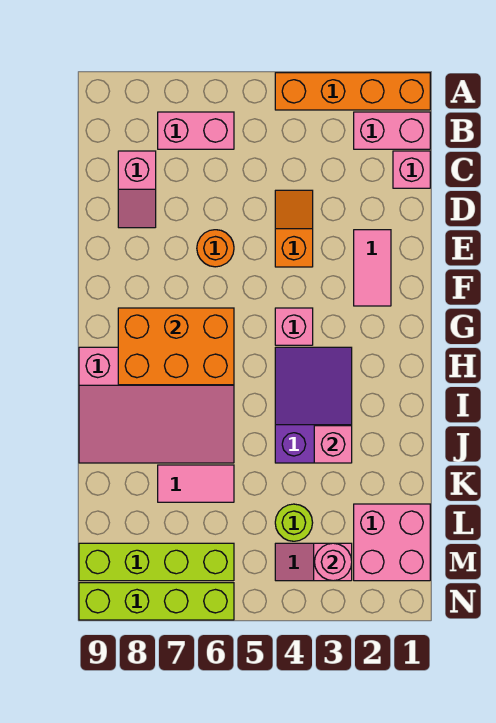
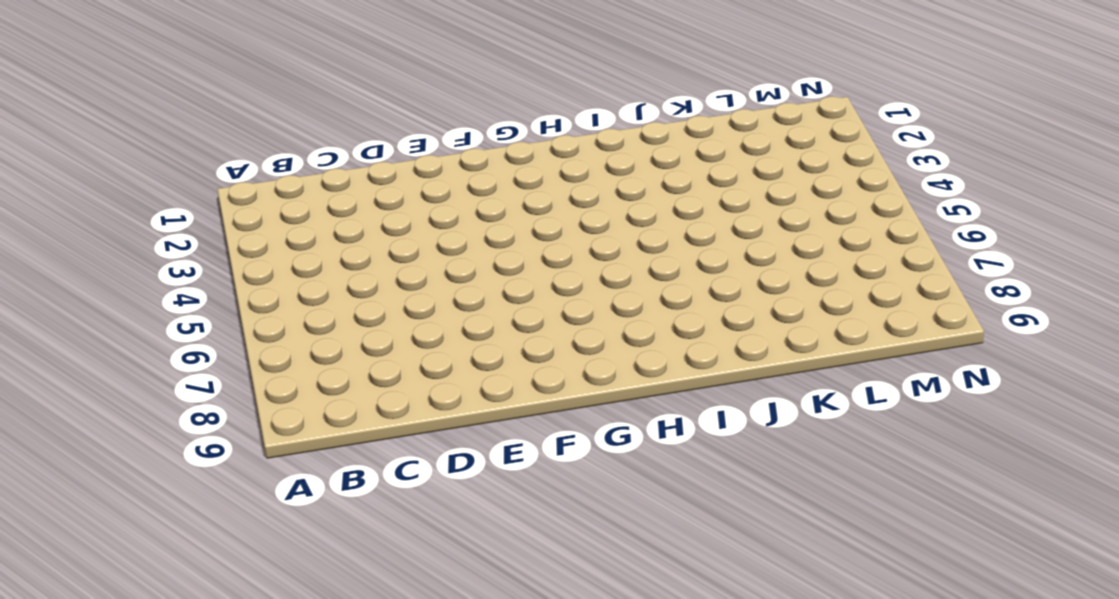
none -> orange brick A1:A4 level 1
none -> pink brick B1:B2 level 1
none -> pink brick B6:B7 level 1

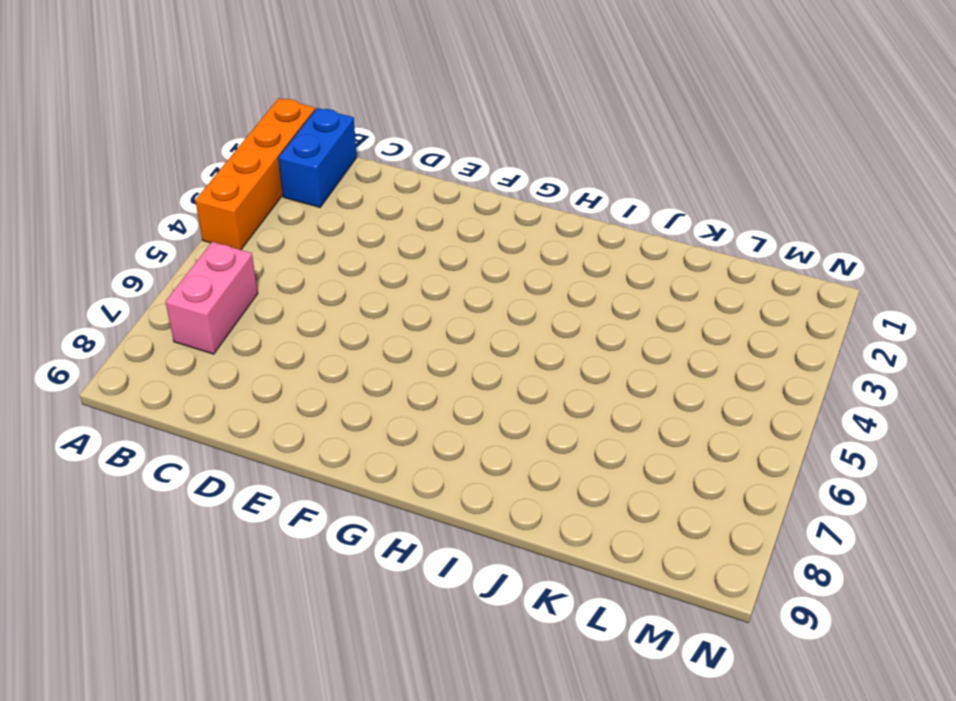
blue brick B1:B2 level 1 -> pink brick B1:B2 level 1
none -> pink brick C1 level 1
none -> pink slope C8:D8 level 1 top C
none -> orange slope D4:E4 level 1 top E

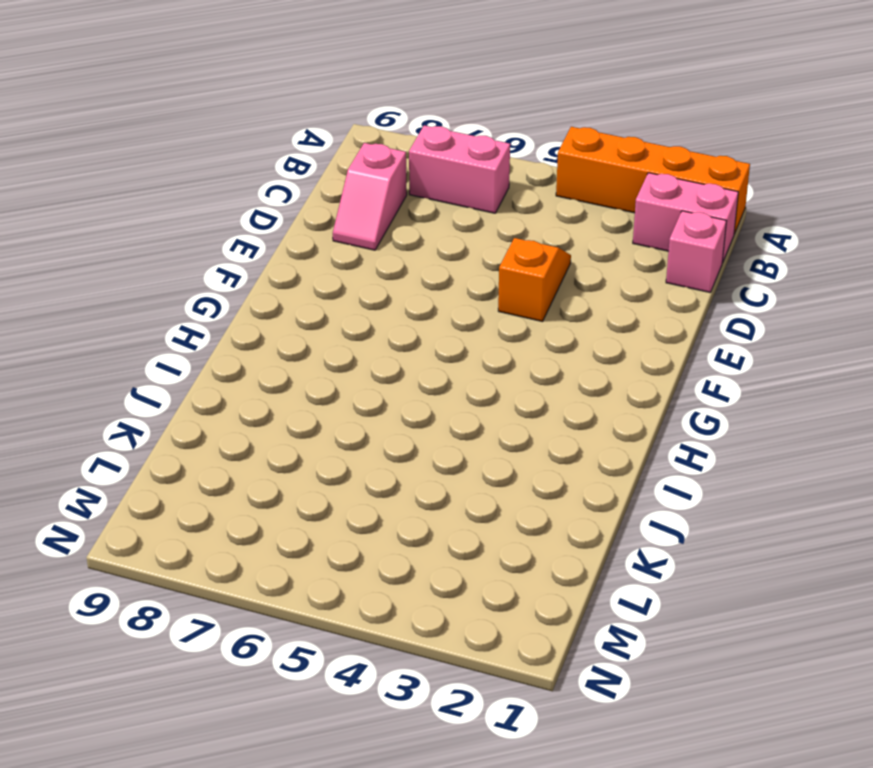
none -> pink tile E2:F2 level 1
none -> orange round brick E6 level 1
none -> pink brick G4 level 1

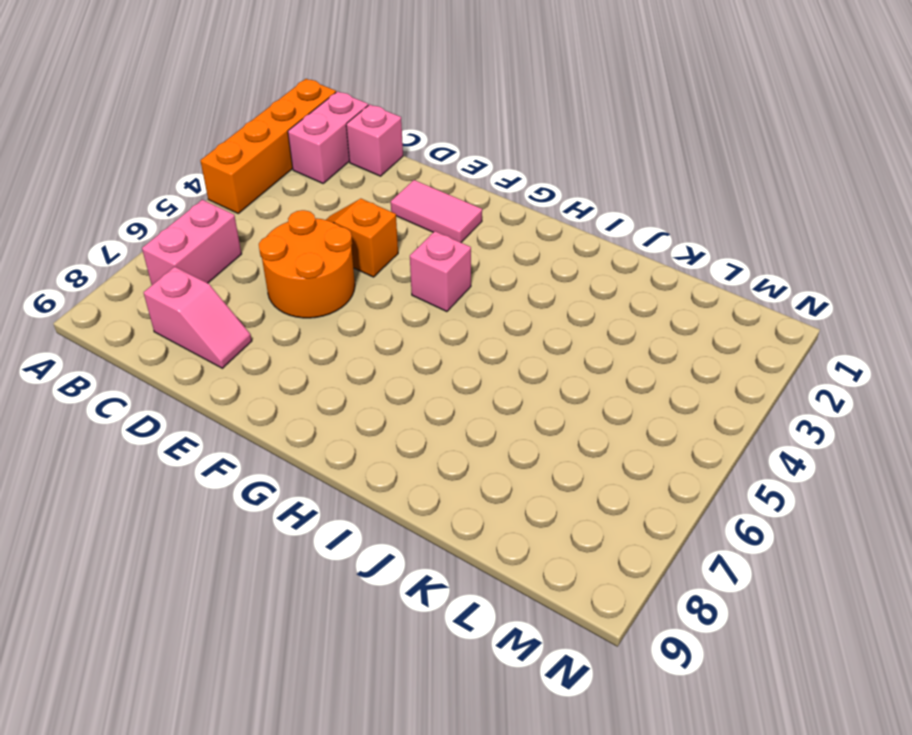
orange round brick D5:E6 level 1 -> orange round brick E6 level 1
none -> purple slope H3:J4 level 1 top J
none -> pink slope H6:J9 level 1 top H
none -> pink tile K6:K7 level 1

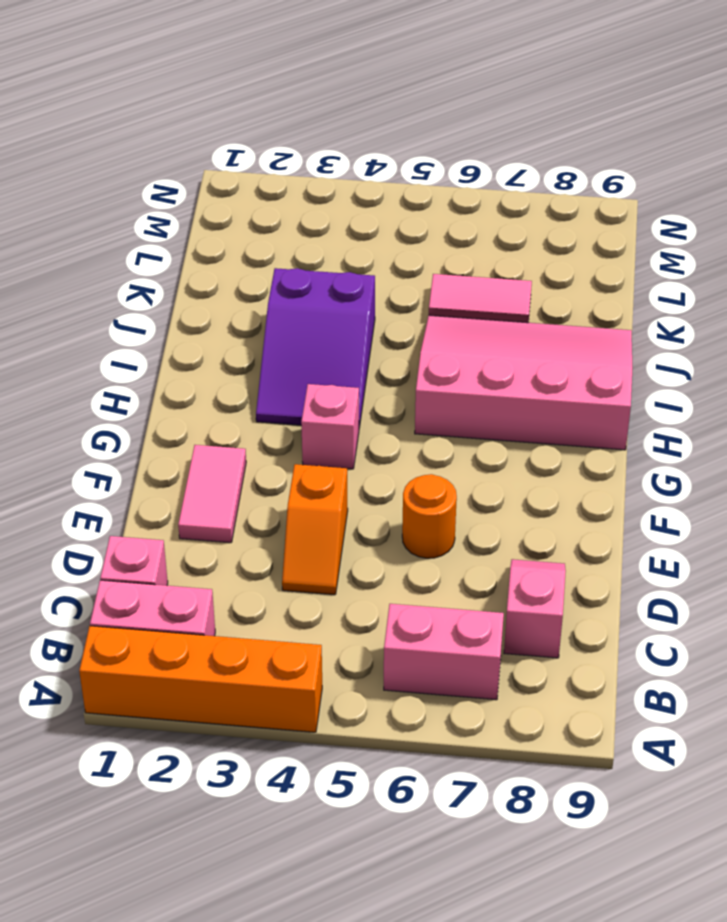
none -> pink brick L1:M2 level 1
none -> lime round brick L4 level 1
none -> pink slope M3:M4 level 1 top 3

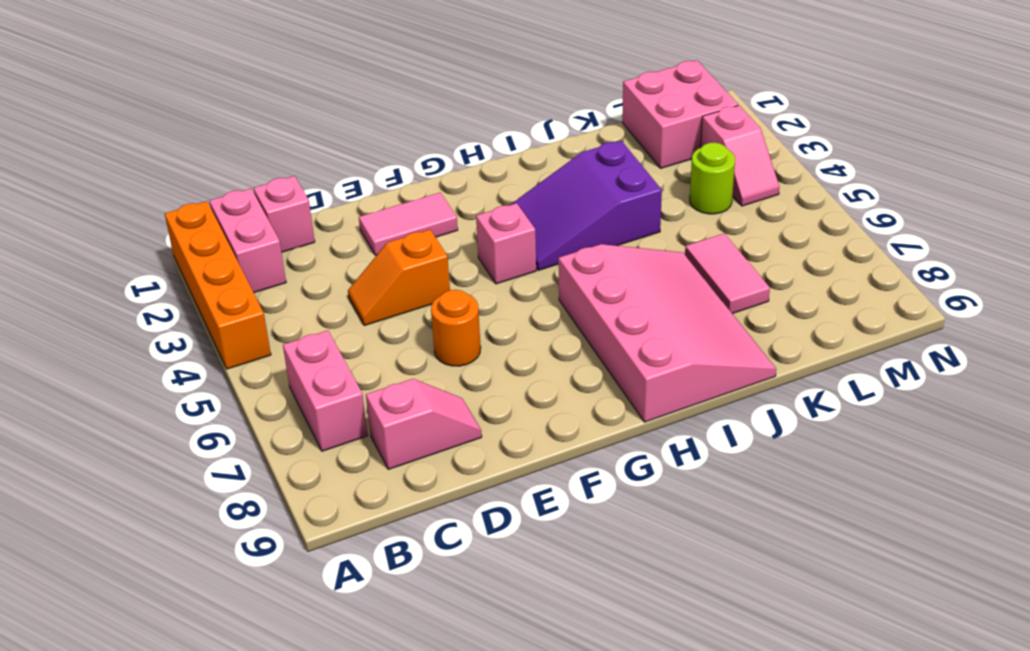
none -> lime brick M6:M9 level 1
none -> lime brick N6:N9 level 1
none -> orange brick G6:H8 level 2

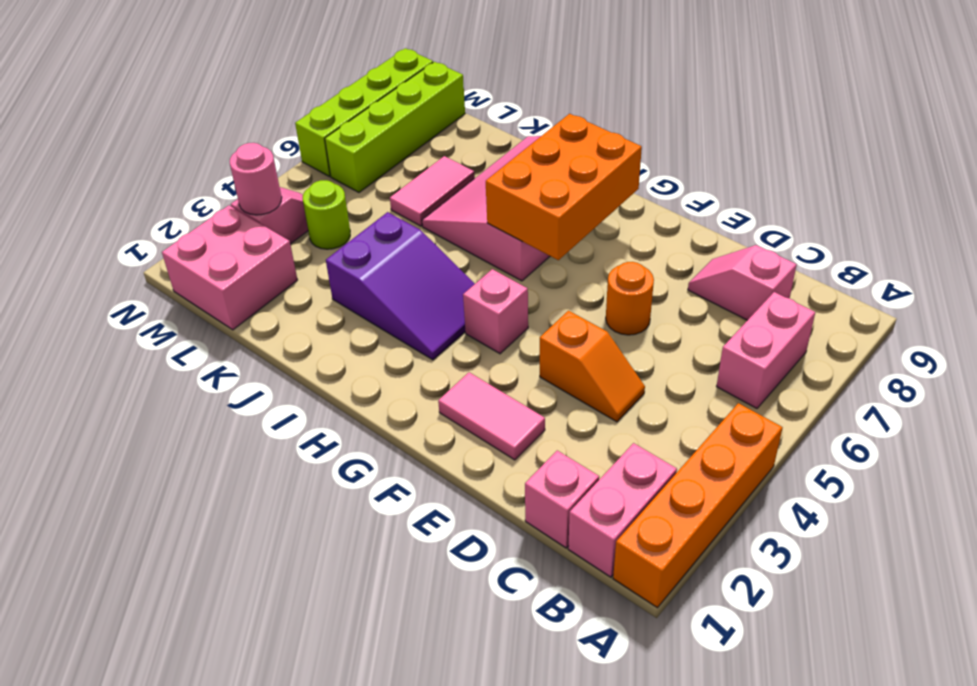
none -> pink brick J3 level 2

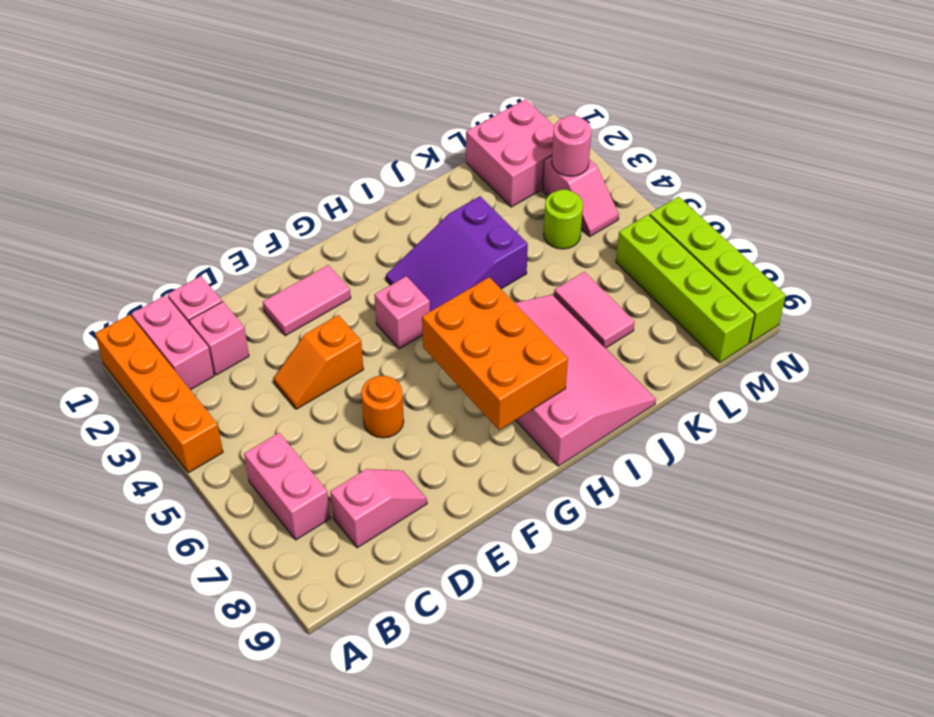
pink brick C2 level 1 -> pink brick J3 level 2

